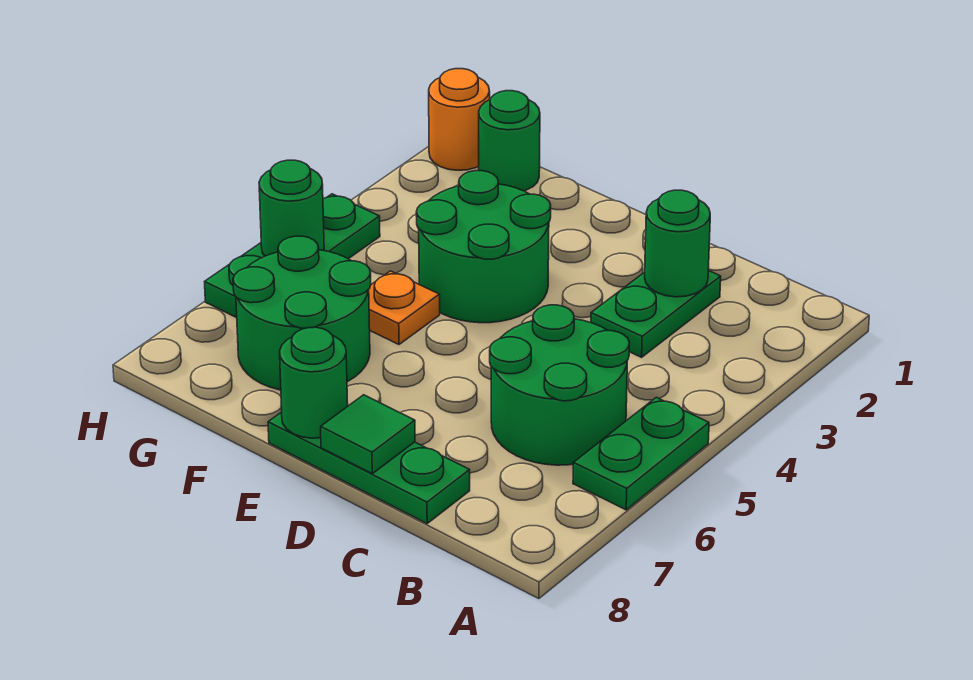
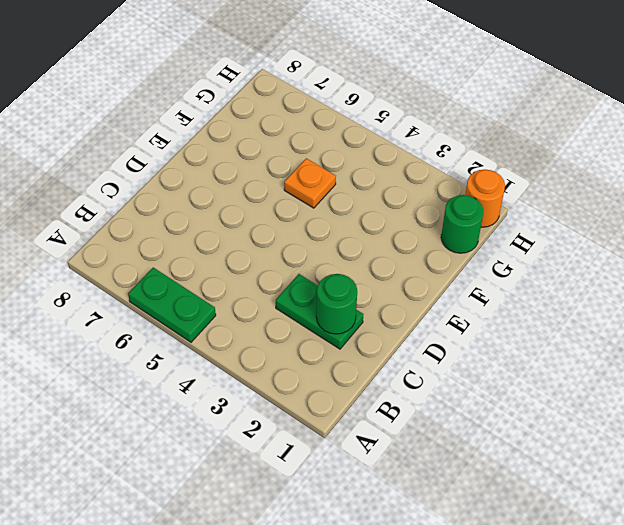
none -> green round brick B5:C6 level 1
none -> green plate C8:E8 level 1
none -> green round brick E3:F4 level 1

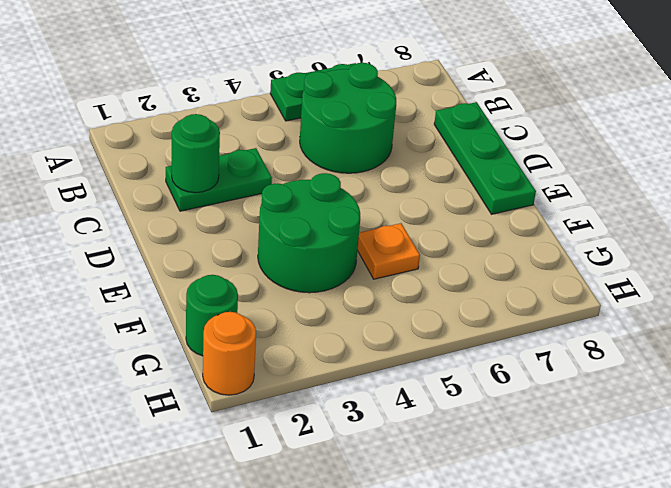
none -> green round brick F6:G7 level 1
none -> green plate H4:H6 level 1
none -> green tile D8 level 2

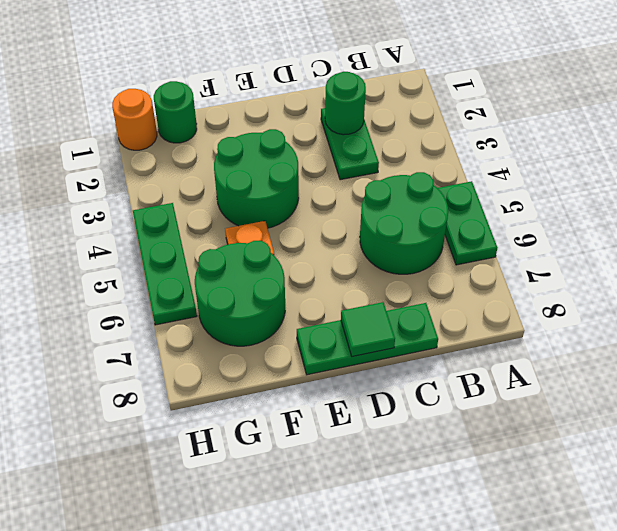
none -> green round brick E8 level 2
none -> green round brick H5 level 2

